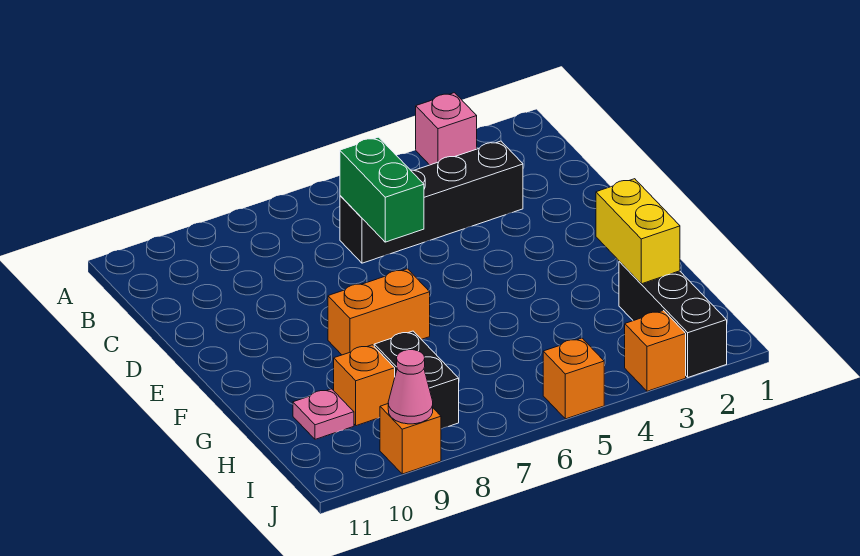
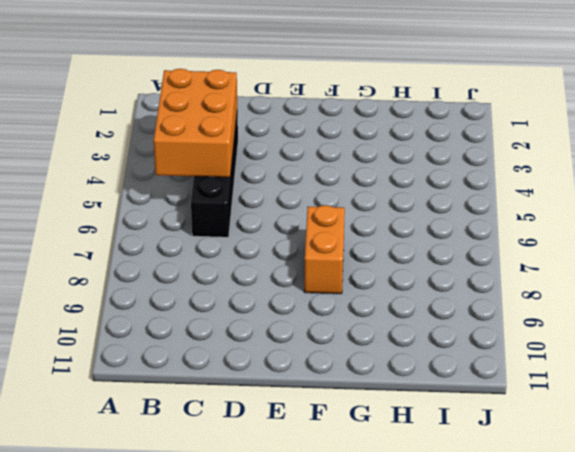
orange brick B3:C5 level 2 -> none
none -> pink brick A3 level 1
none -> black brick H2:J2 level 1
none -> black brick H8:I8 level 1

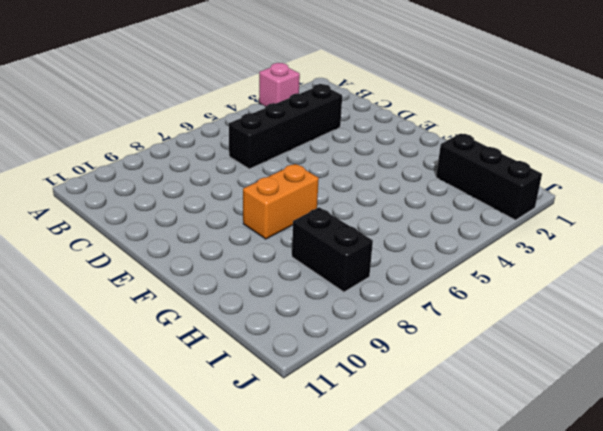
none -> orange brick H9 level 1
none -> pink plate H10 level 1
none -> orange brick J3 level 1

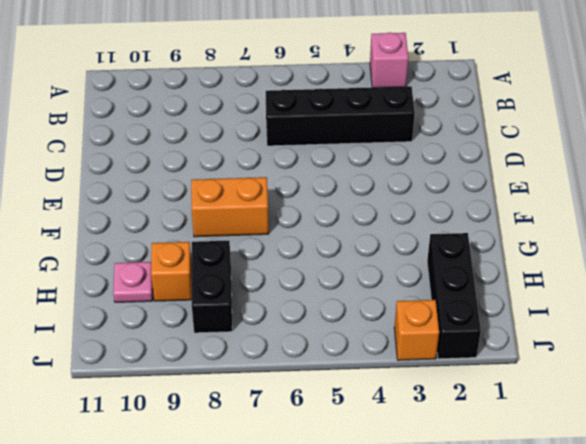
none -> orange brick J5 level 1
none -> orange brick J9 level 1
none -> green brick C6:D6 level 2

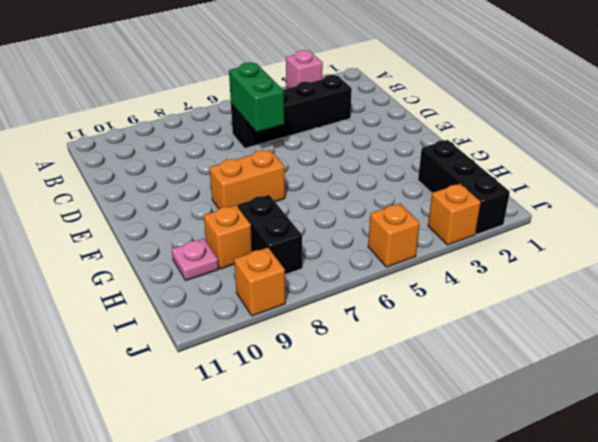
none -> yellow brick G2:H2 level 2
none -> pink cone J9 level 2

